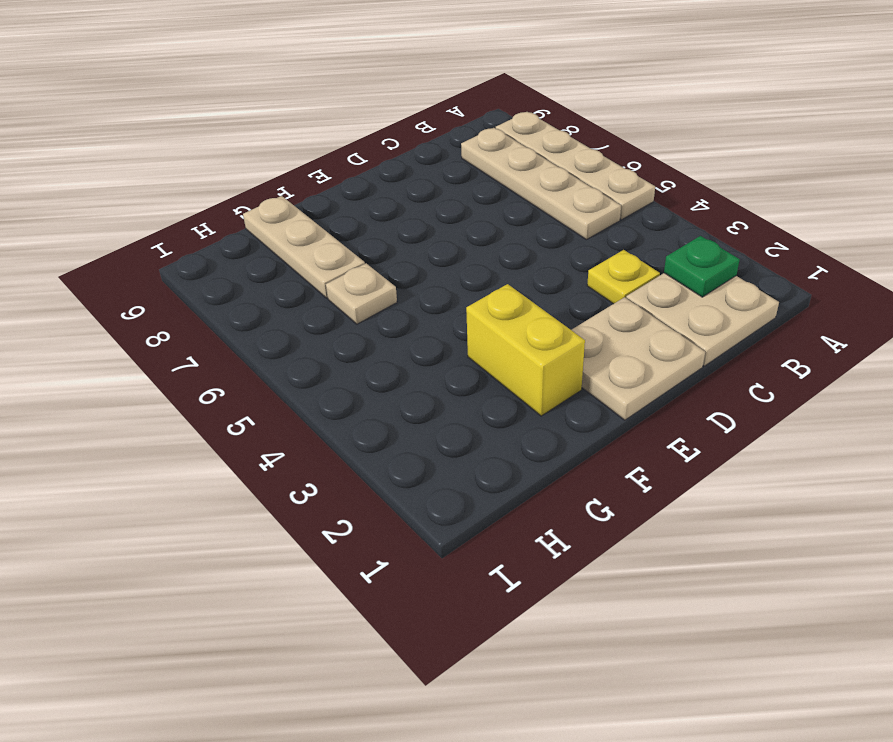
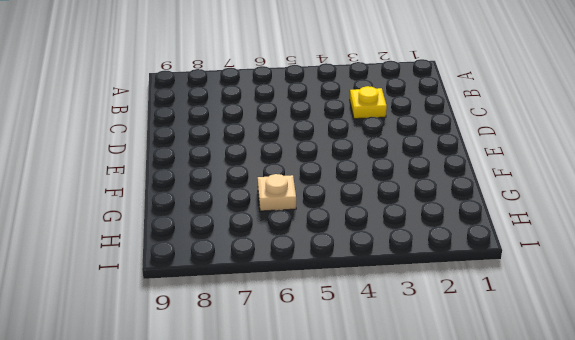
none -> tan plate A5:A8 level 1
none -> tan plate B1:C2 level 1

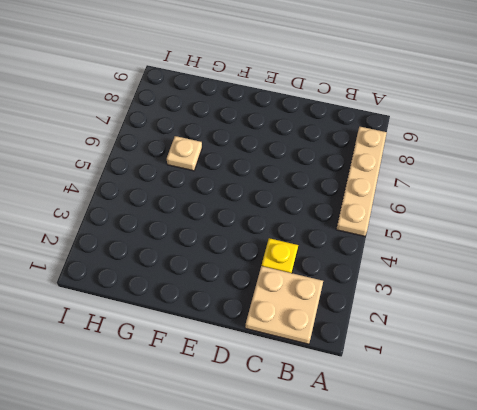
none -> tan plate B5:B8 level 1
none -> tan plate D1:E2 level 1

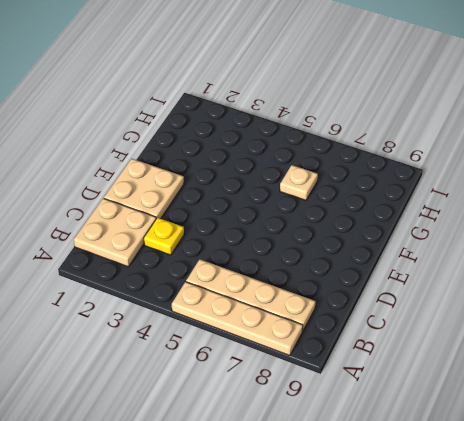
none -> yellow brick F2:F3 level 1
none -> tan plate G7:G9 level 1

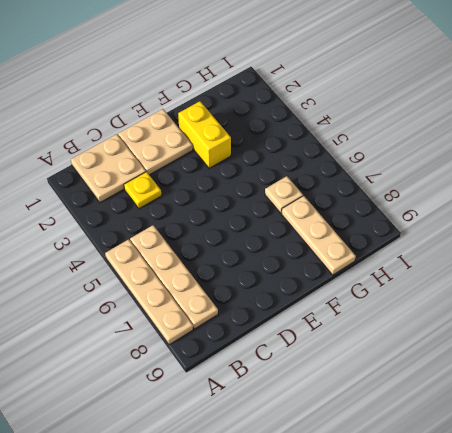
none -> green plate B2 level 2

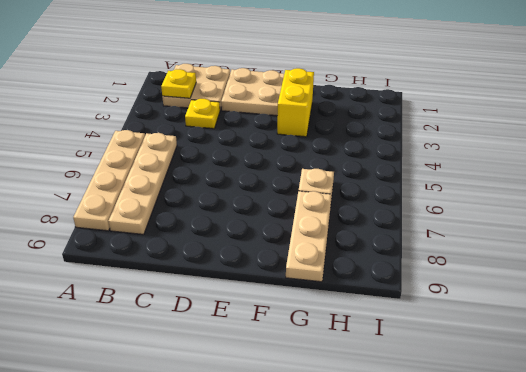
yellow plate B2 level 2 -> green plate B2 level 2

